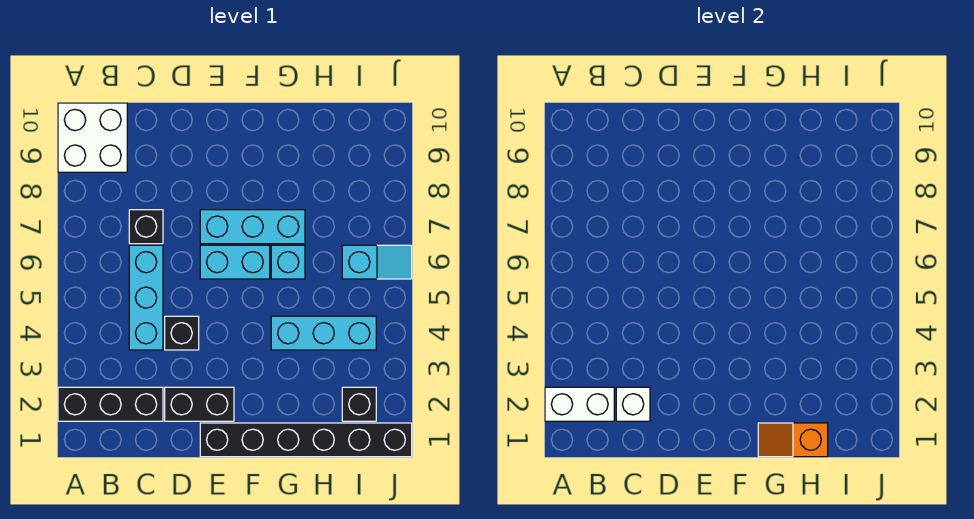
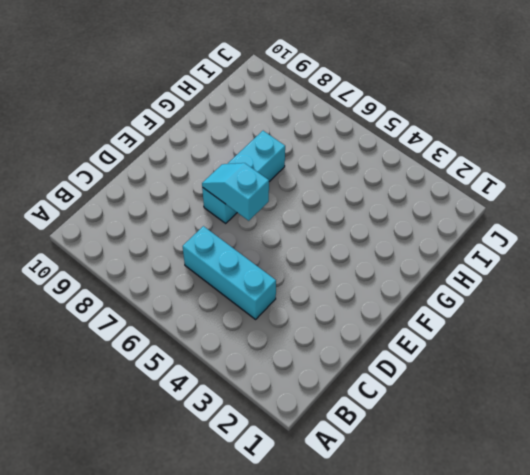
cyan slope E6:E7 level 2 top 6 -> cyan slope I6:J6 level 1 top I
none -> black brick A2:C2 level 1
none -> white brick A9:B10 level 1
none -> black brick C7 level 1

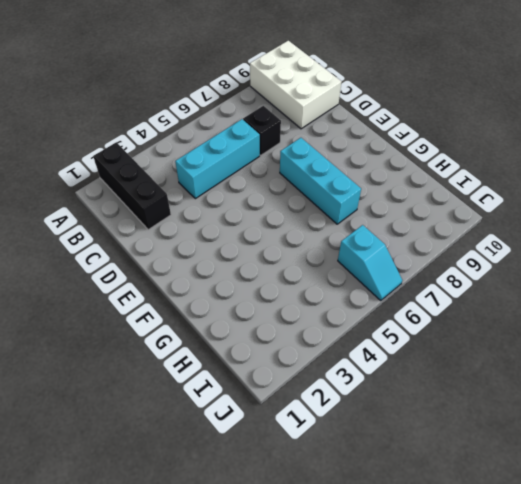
white brick A9:C10 level 1 -> white brick A9:B10 level 1
none -> black brick D2:E2 level 1
none -> black brick D4 level 1
none -> black brick E1:J1 level 1

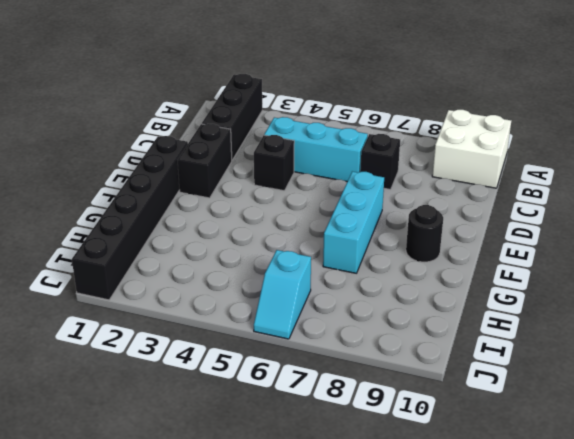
black round brick F9 level 1 -> none
none -> cyan brick E6:F6 level 1
none -> cyan brick G4:I4 level 1
none -> cyan brick G6 level 1

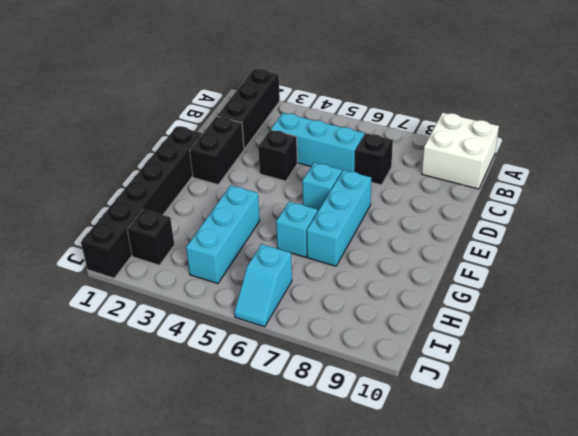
cyan brick E6 level 1 -> cyan brick E6:F6 level 1
none -> white brick A2:B2 level 2
none -> white brick C2 level 2
none -> orange slope G1:H1 level 2 top H

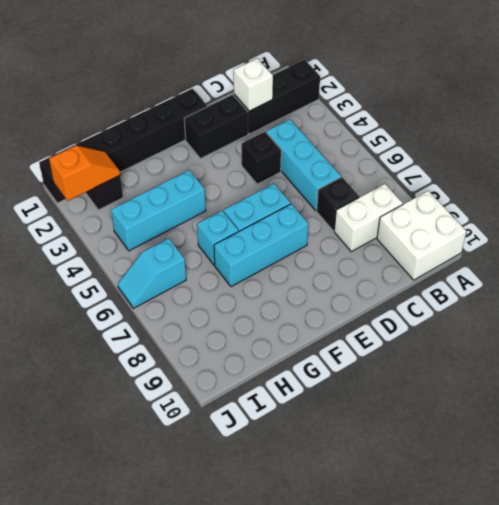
white brick B8:C8 level 1 -> white brick A2:B2 level 2
orange slope I2:J2 level 2 top J -> orange slope G1:H1 level 2 top H

